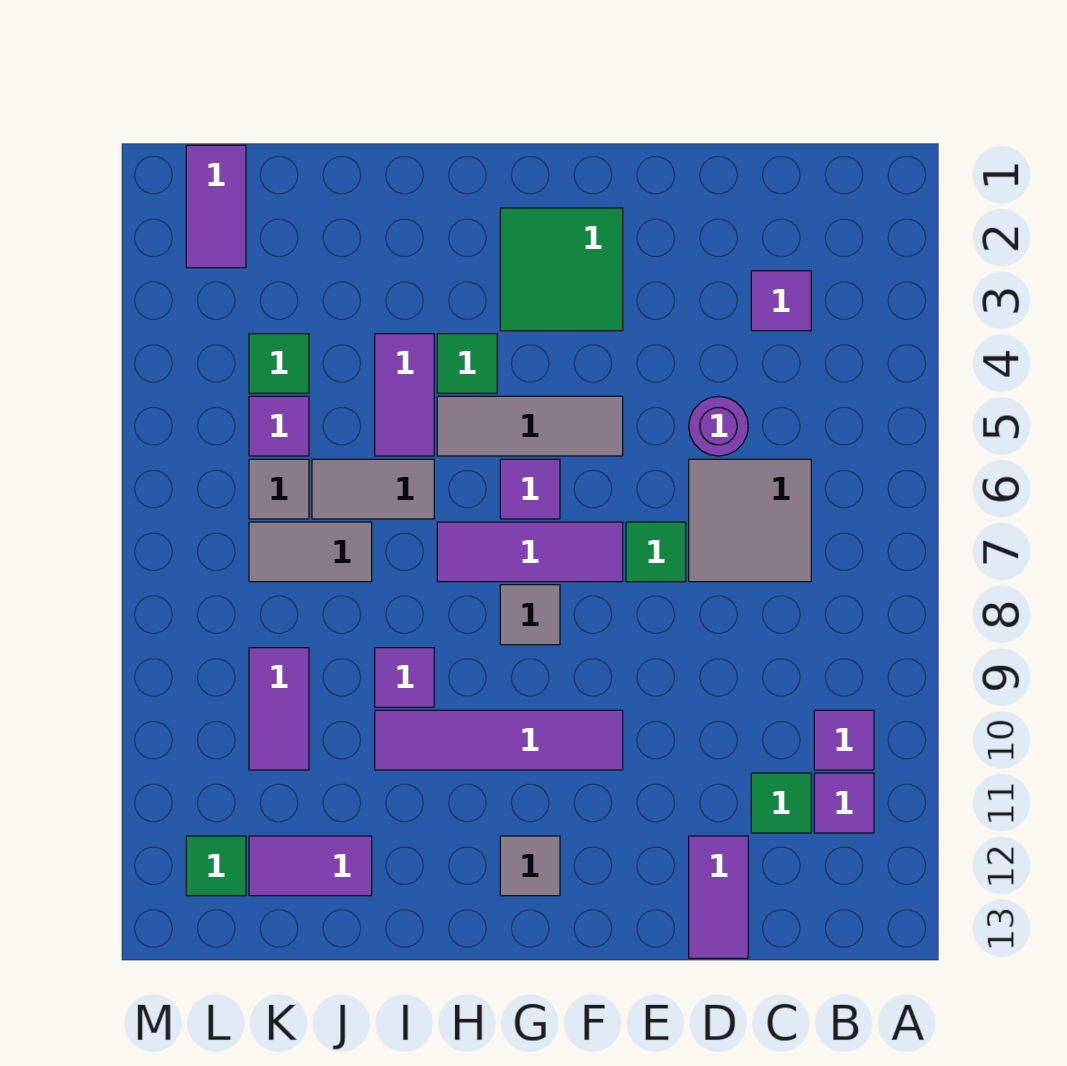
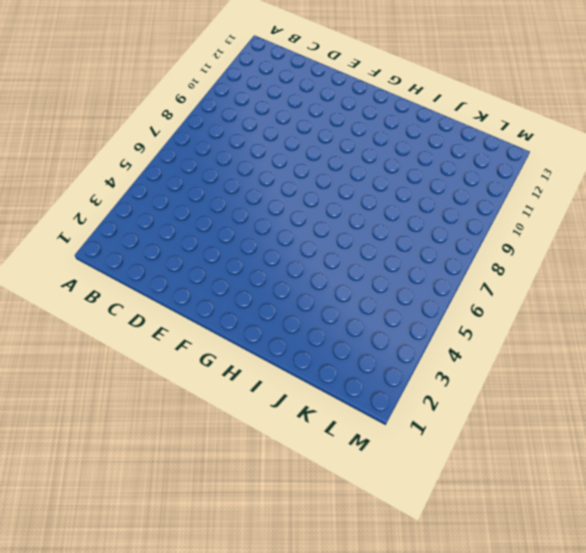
none -> purple tile B10 level 1
none -> purple tile B11 level 1
none -> purple tile C3 level 1

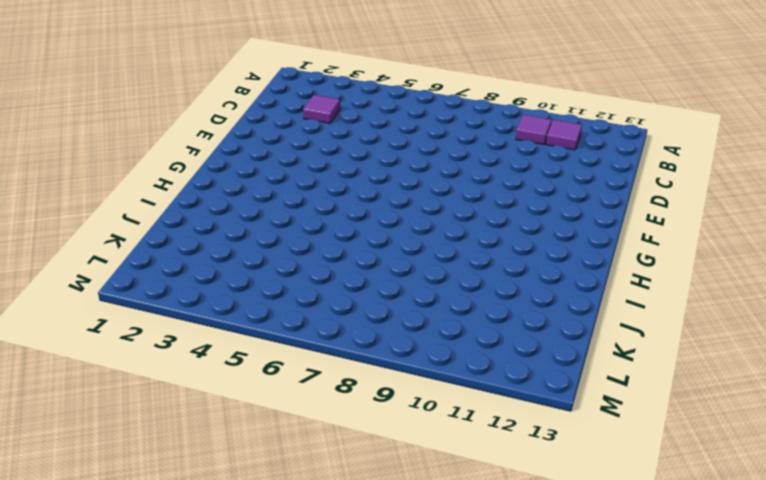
none -> grey tile C6:D7 level 1
none -> green tile C11 level 1
none -> purple round brick D5 level 1

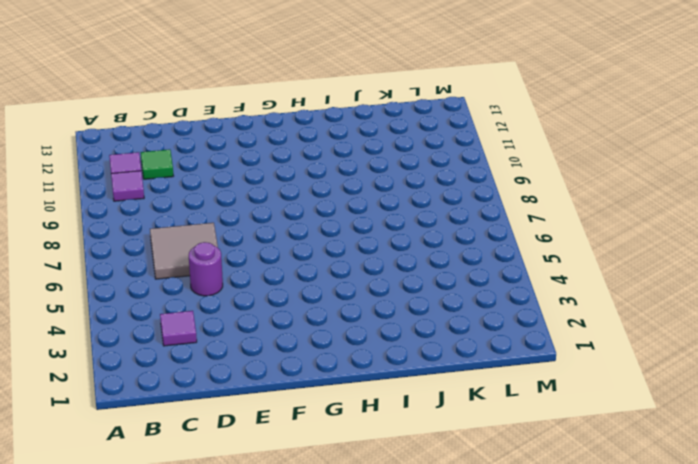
none -> purple tile D12:D13 level 1
none -> green tile E7 level 1
none -> green tile F2:G3 level 1

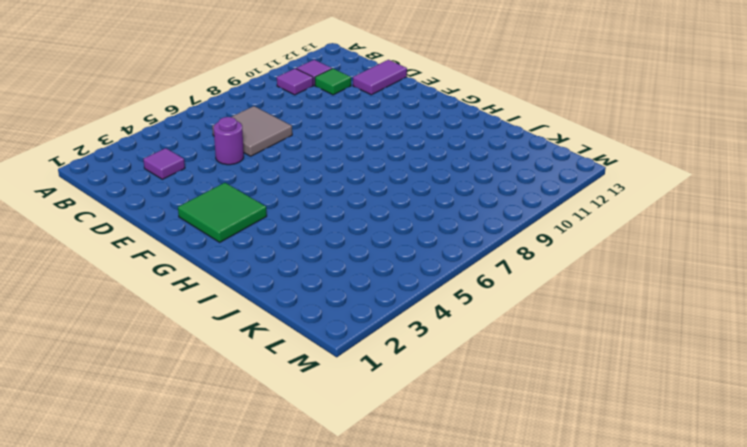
none -> green tile E7 level 1
none -> grey tile F5:H5 level 1
none -> purple tile F7:H7 level 1

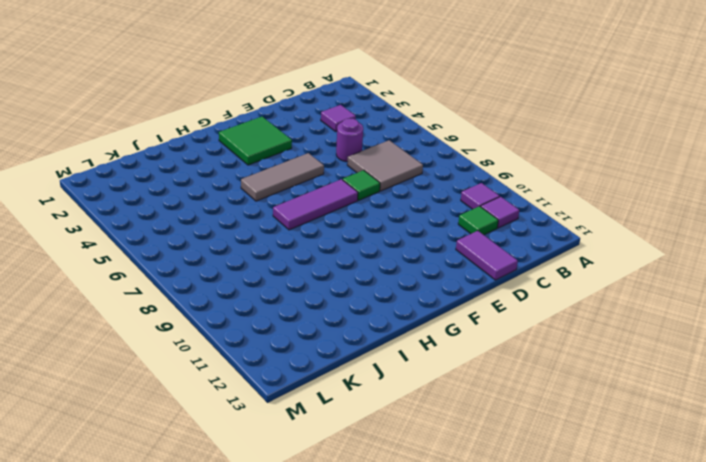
none -> purple tile F10:I10 level 1
none -> purple tile G6 level 1
none -> grey tile G8 level 1

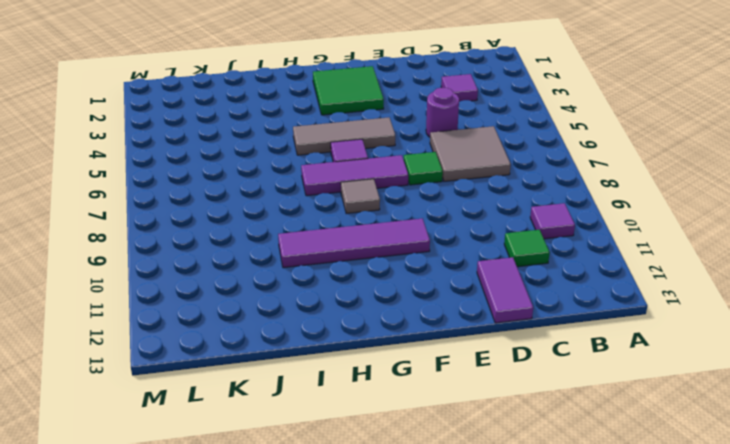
none -> purple tile B11 level 1
none -> grey tile G12 level 1
none -> green tile H4 level 1

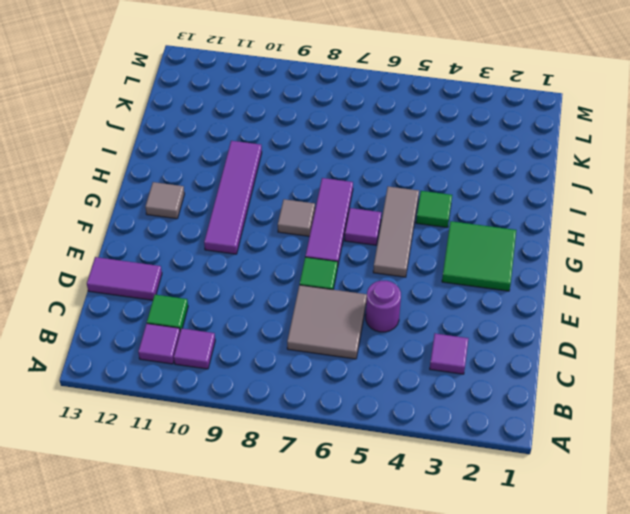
none -> purple tile I4:I5 level 1
none -> grey tile I6:J6 level 1
none -> purple tile I9 level 1

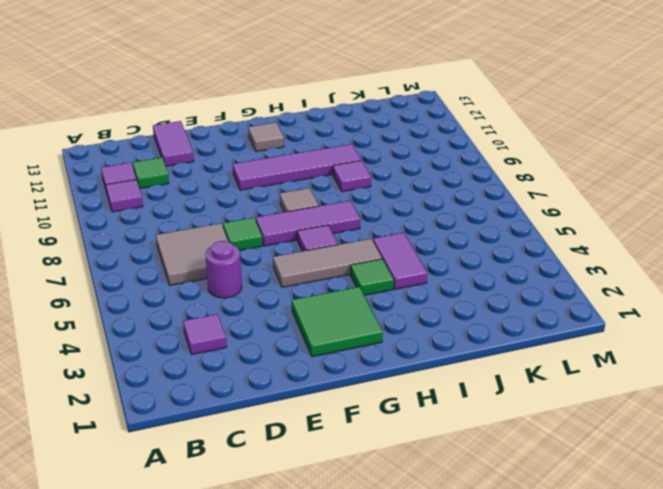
none -> grey tile I6:J6 level 1
none -> grey tile J7:K7 level 1
none -> purple tile J12:K12 level 1

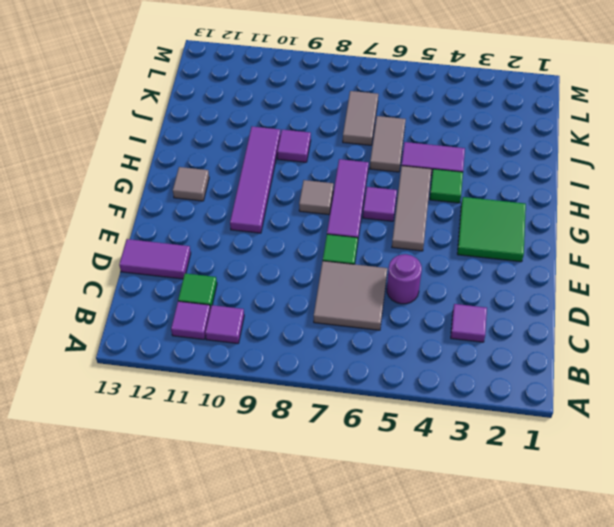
none -> purple tile J12:K12 level 1
none -> green tile K4 level 1
none -> purple tile K5 level 1

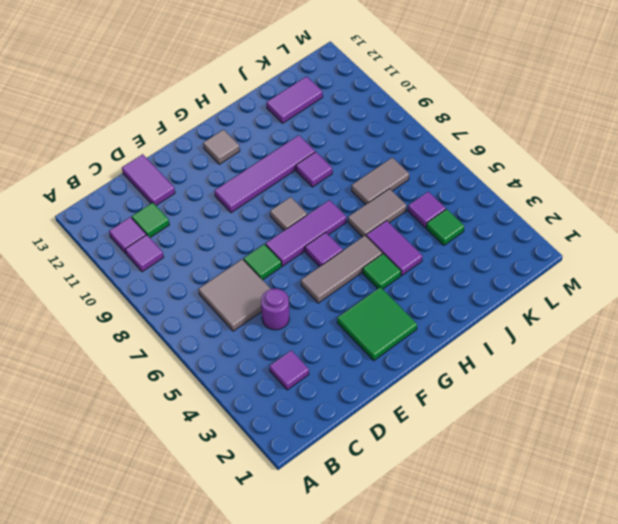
none -> grey tile K6 level 1
none -> purple tile K9:K10 level 1
none -> purple tile L1:L2 level 1

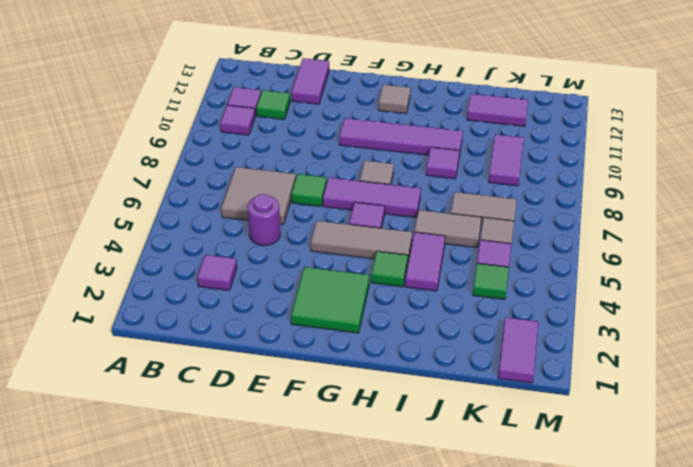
none -> green tile L12 level 1

